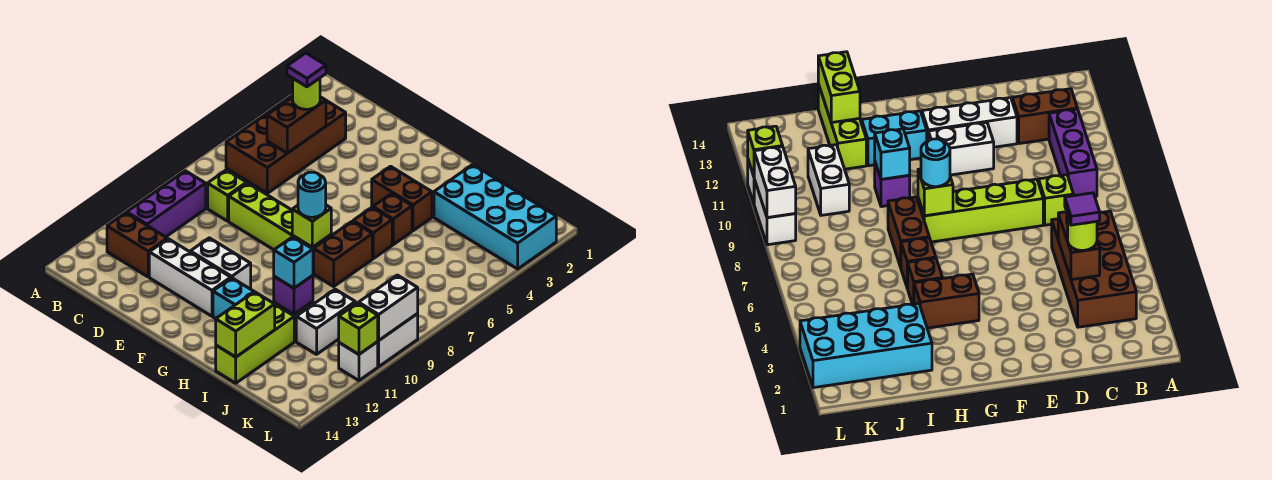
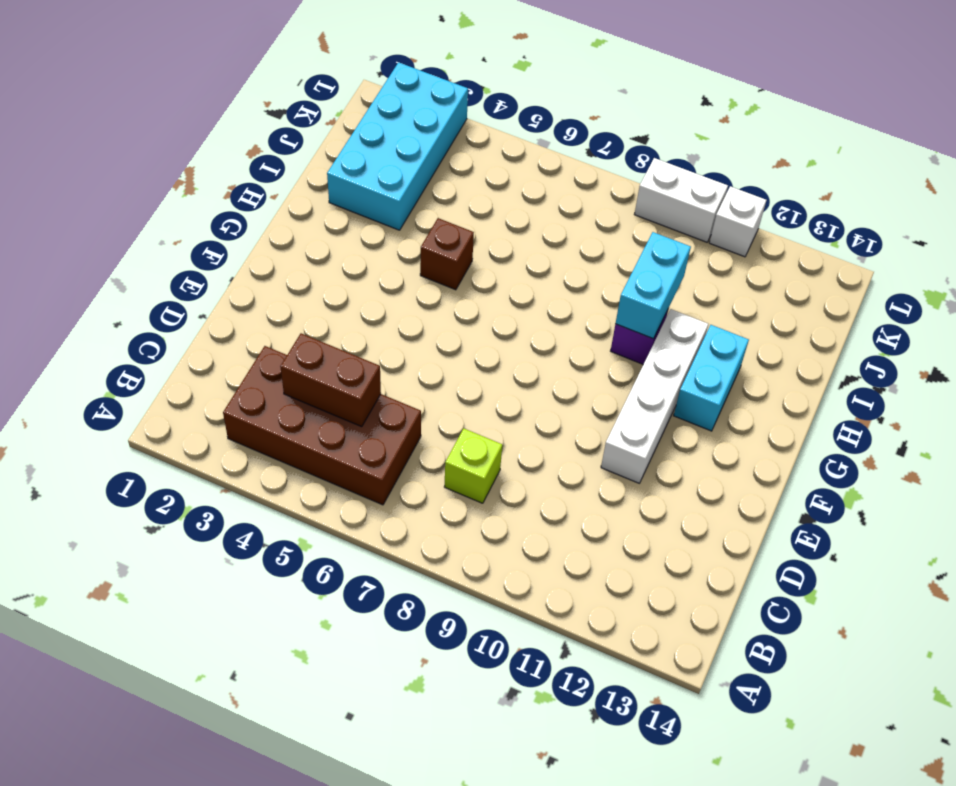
white brick E11:H11 level 1 -> white brick E11:F11 level 1
cyan brick H10:I10 level 2 -> cyan brick H10 level 2
none -> purple brick B9:B11 level 1
none -> brown brick B12:C12 level 1
none -> lime brick D8:G8 level 1

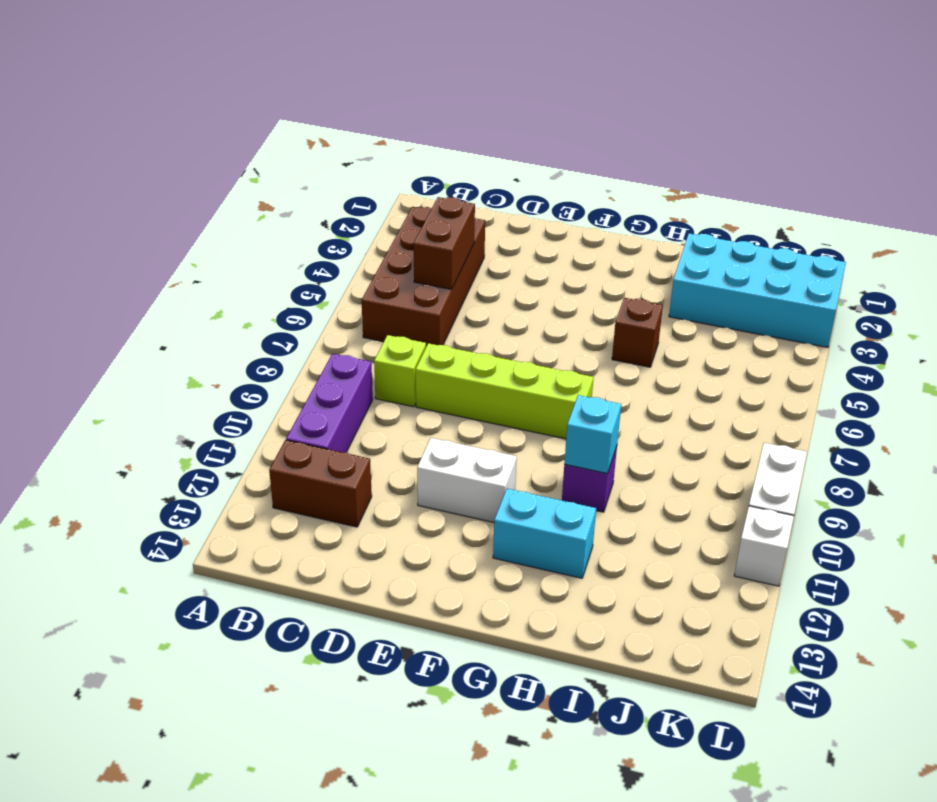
none -> white brick D12:F12 level 1
none -> brown brick G4:H4 level 1
none -> brown brick H6 level 1

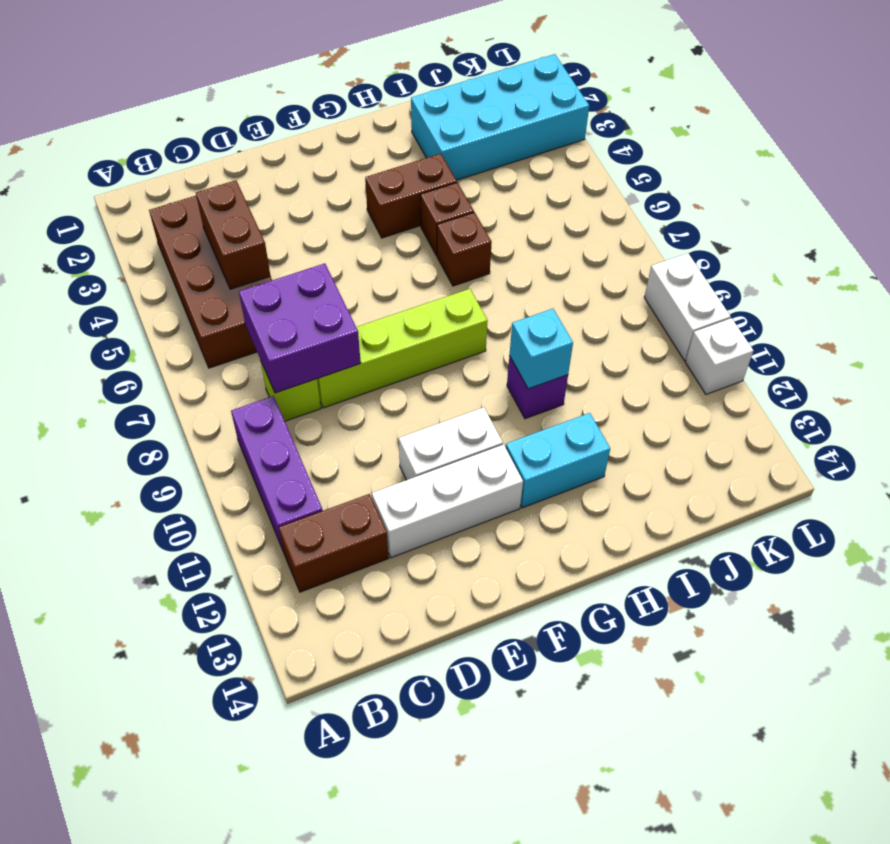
purple brick C7:D8 level 2 -> none
none -> brown brick H7:H8 level 1
none -> lime brick I12:I14 level 1
none -> white brick J10:J11 level 1

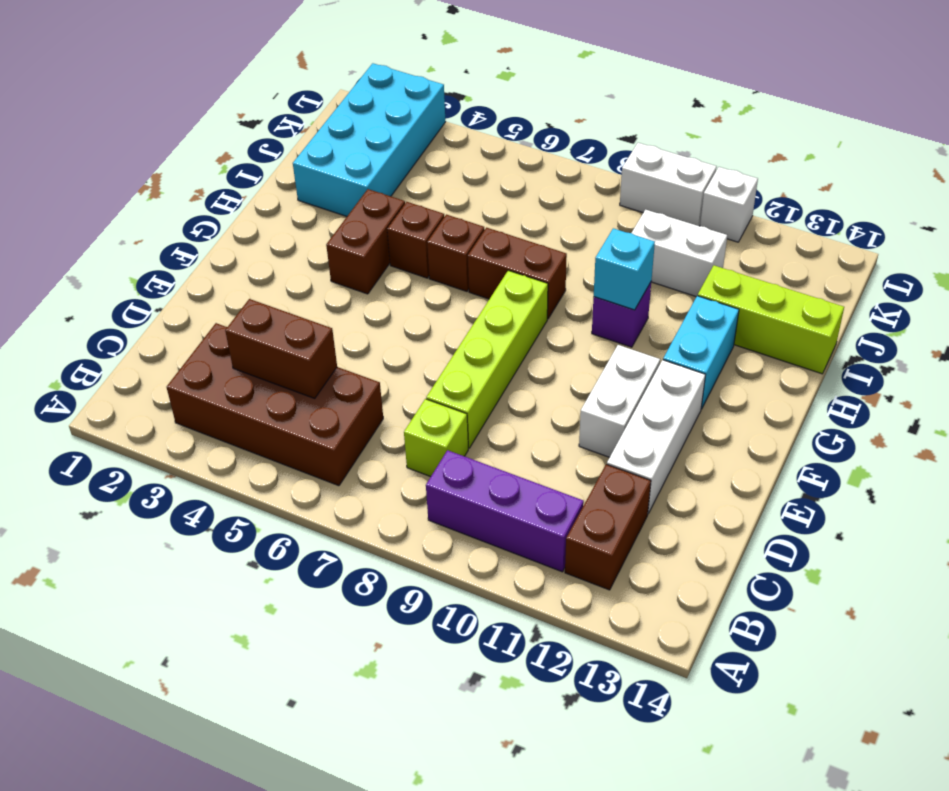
none -> lime brick G8 level 2
none -> lime brick I13:I14 level 2
none -> white brick L9:L10 level 2

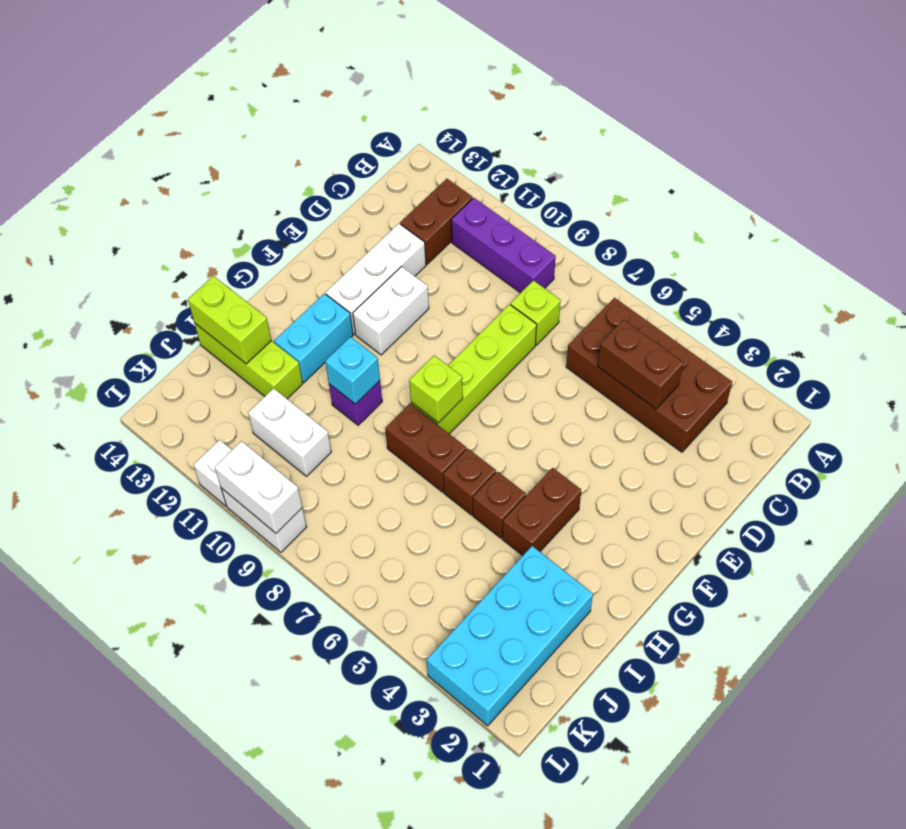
none -> lime brick L11 level 2
none -> lime round brick C4 level 3
none -> cyan round brick G8 level 3

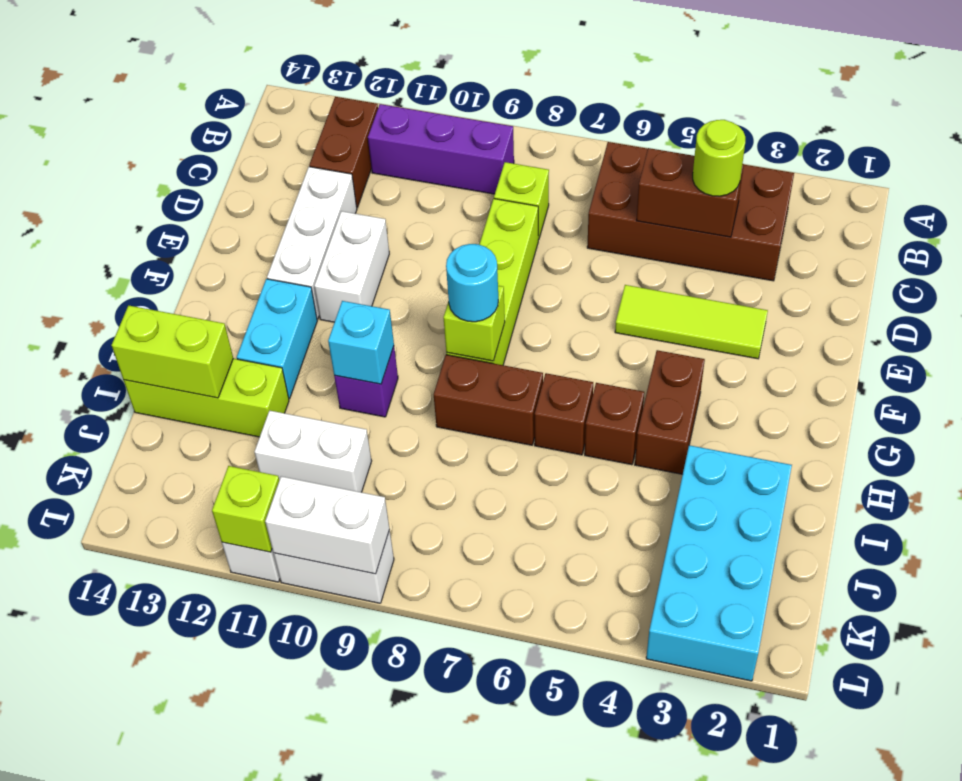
lime tile E3:E5 level 1 -> none
none -> purple tile C4 level 4

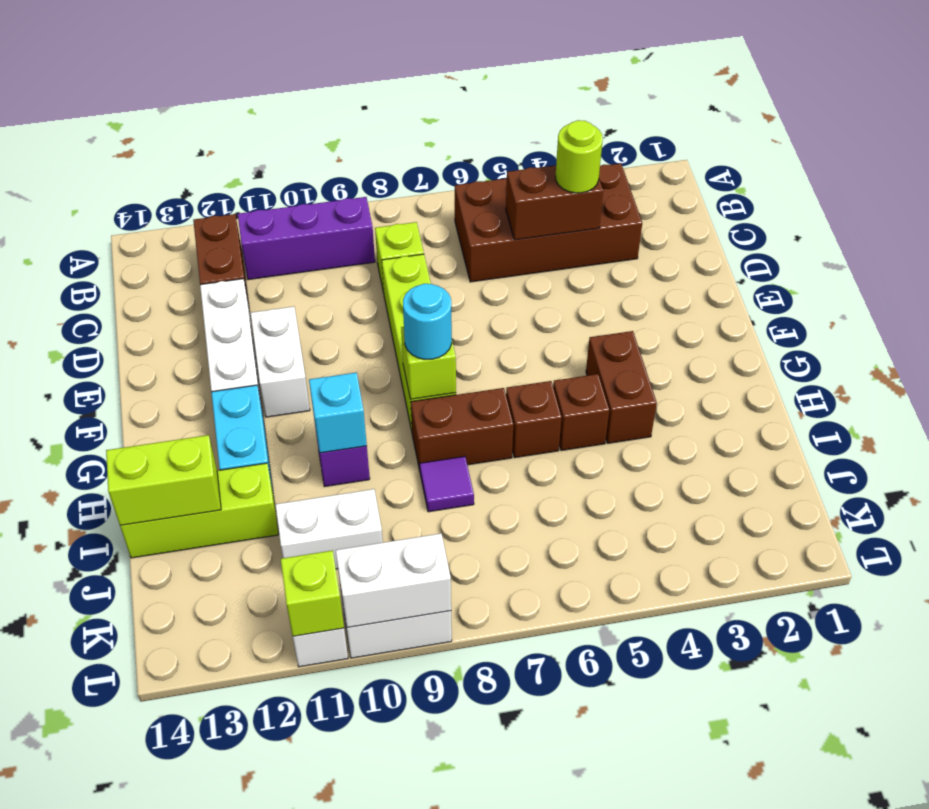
purple tile I8 level 1 -> purple tile C4 level 4
none -> cyan brick I2:L3 level 1

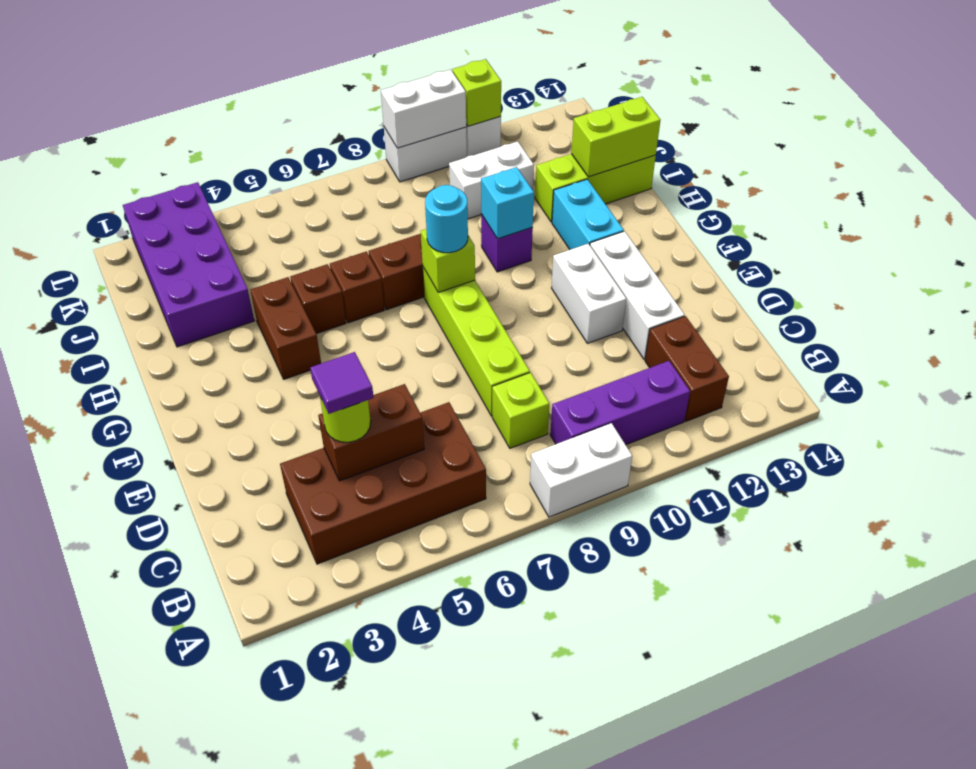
white brick A8:A9 level 1 -> none
purple brick I2:L3 level 1 -> cyan brick I2:L3 level 1

